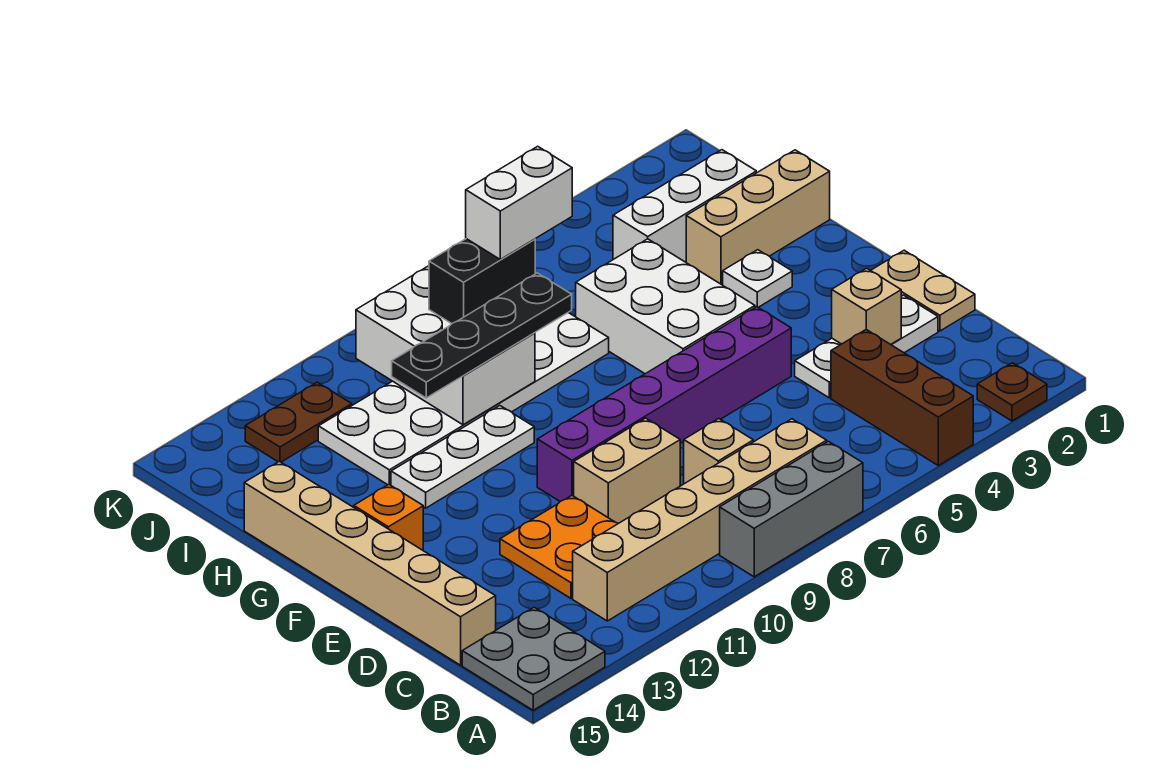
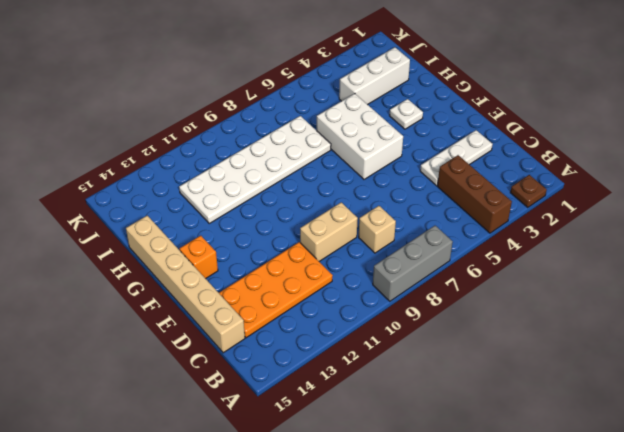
orange plate C11:D14 level 1 -> orange plate C11:D12 level 1
none -> grey plate A14:B15 level 1
none -> tan brick B7:B12 level 1
none -> tan plate D1:E1 level 1

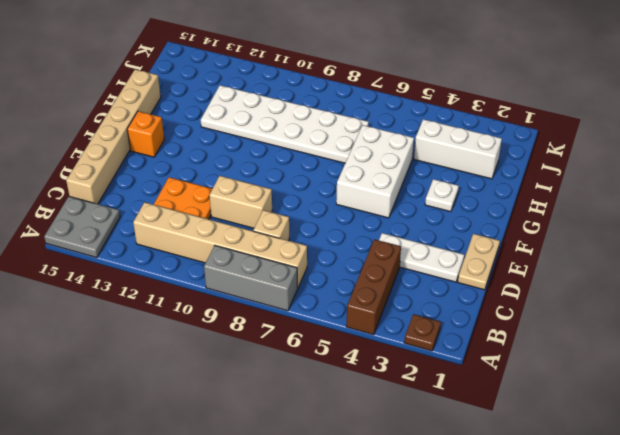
none -> purple brick E5:E10 level 1
none -> white plate G10:G12 level 1
none -> tan brick H1:H3 level 1

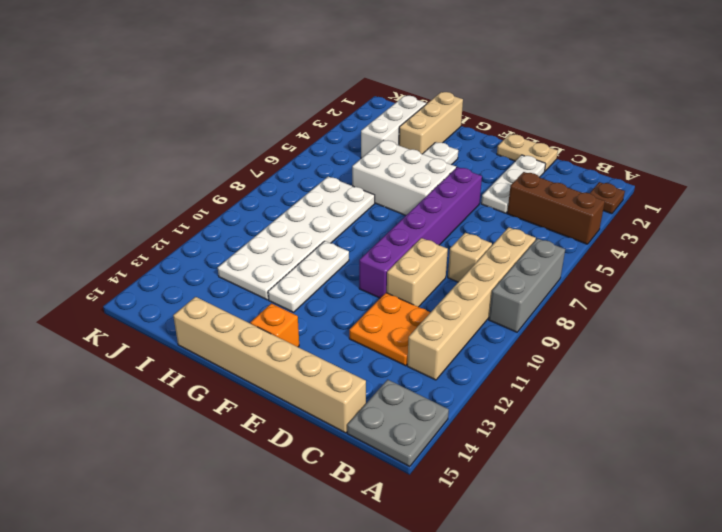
none -> brown plate J12:J13 level 1
none -> tan brick D3 level 2
none -> white brick H9:J10 level 2

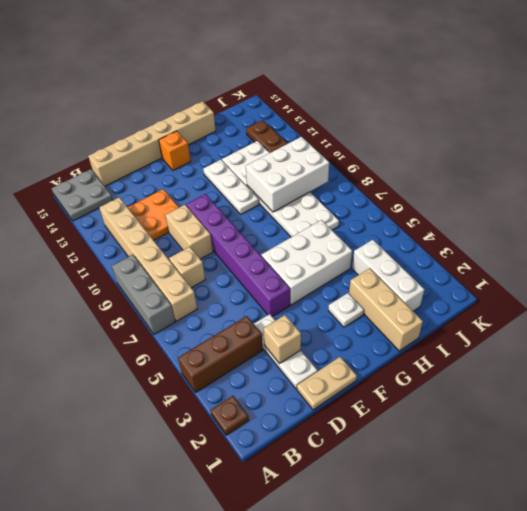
none -> black plate H8:H11 level 3
none -> black brick I8:I9 level 3
none -> white brick I7:I8 level 4

